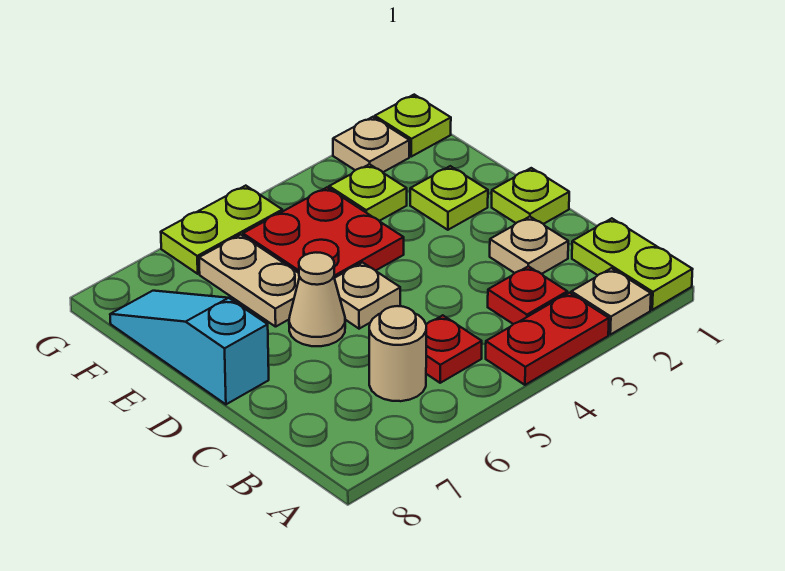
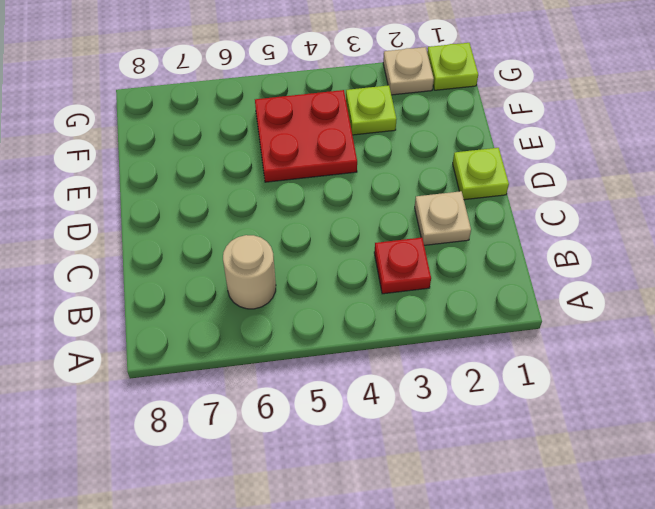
none -> lime plate A1:B1 level 1
none -> tan plate A2 level 1
none -> red plate A3:A4 level 1

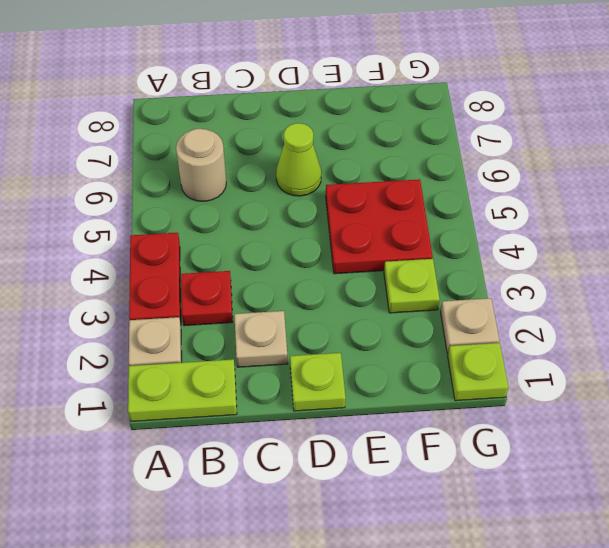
lime cone D6 level 1 -> tan cone D6 level 1
none -> red plate B5 level 1
none -> tan plate D5 level 1
none -> cyan slope D8:F8 level 1 top D

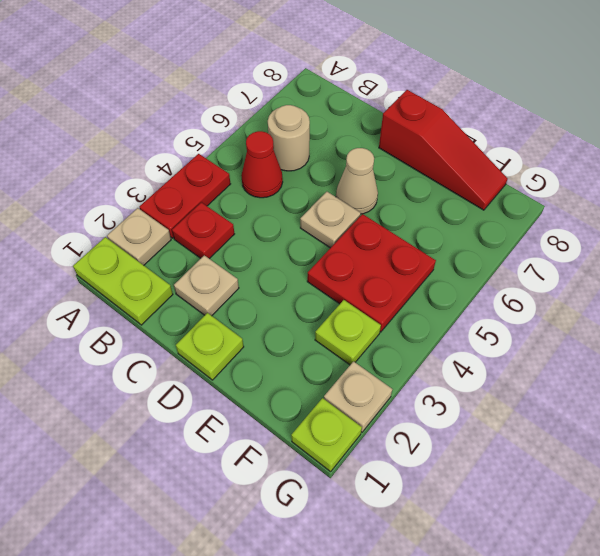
red cone B5 level 1 -> red plate B5 level 1
red slope D8:F8 level 1 top D -> cyan slope D8:F8 level 1 top D
none -> lime plate E2 level 1
none -> tan plate E6:F6 level 1
none -> lime plate G5:G6 level 1

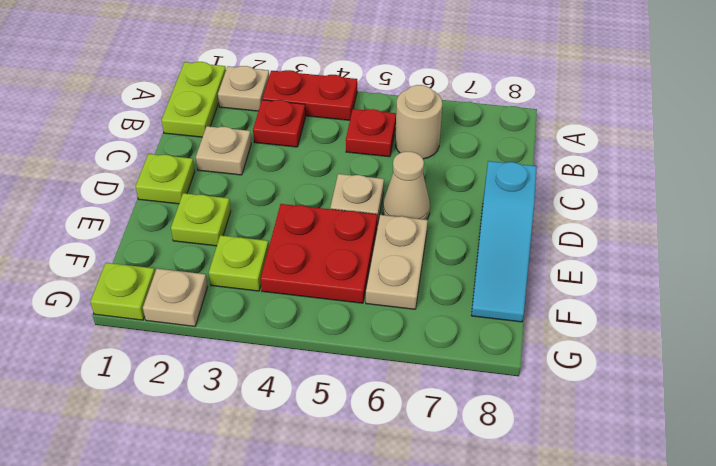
none -> lime plate G5:G6 level 1

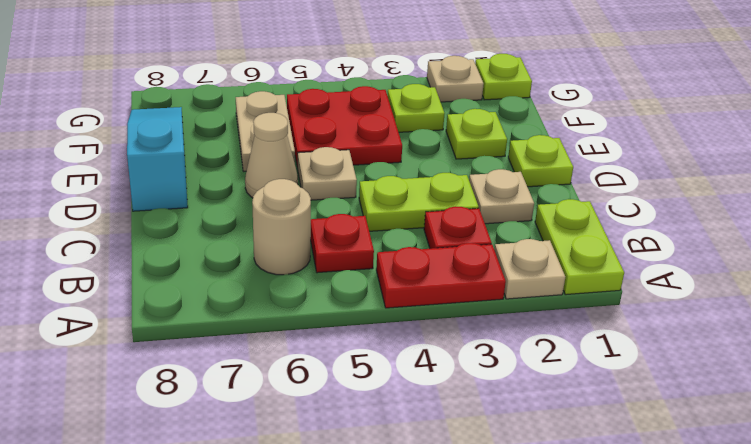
lime plate C3:C4 level 1 -> lime plate G5:G6 level 1

